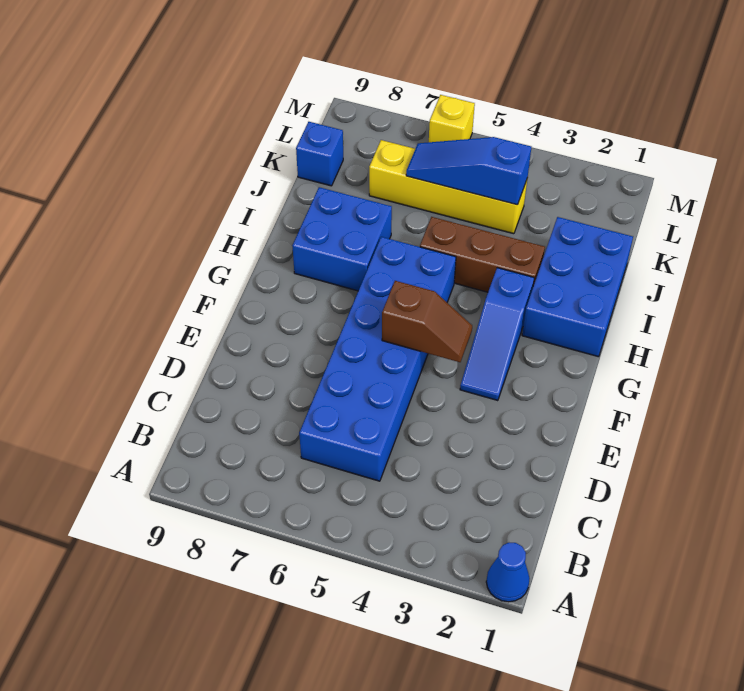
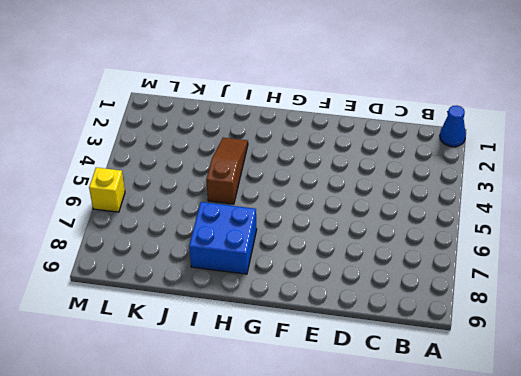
brown slope I3:I5 level 1 top 5 -> brown brick I3:I5 level 1
none -> blue brick C5:H6 level 1
none -> blue slope F3:H3 level 1 top H

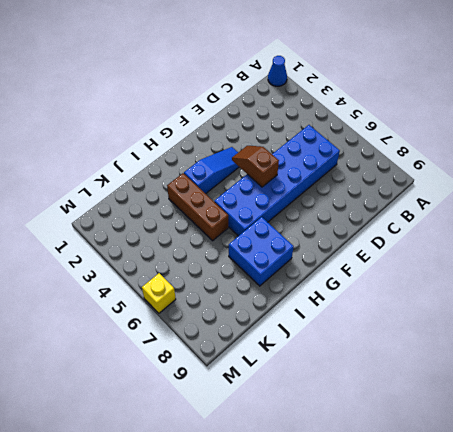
none -> blue brick H1:J2 level 1
none -> yellow brick K4:K7 level 1

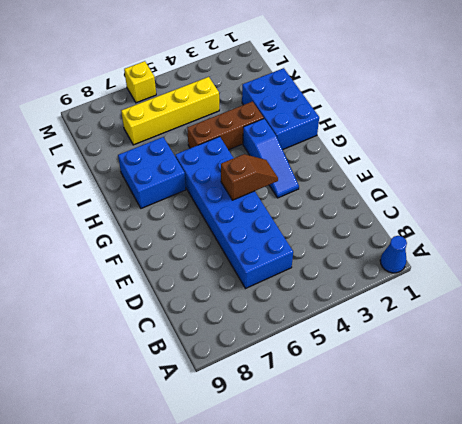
none -> blue brick K9 level 1
none -> blue slope K4:K6 level 2 top 4

